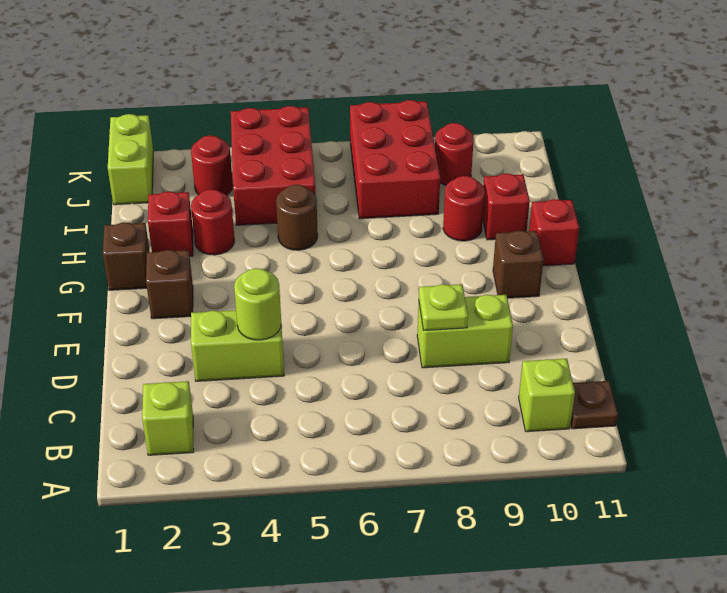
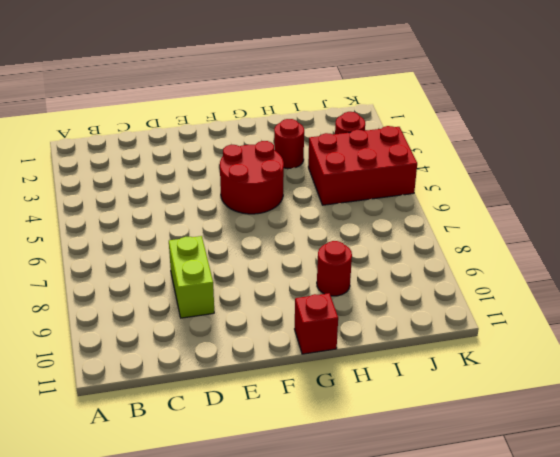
red round brick F4:G5 level 1 -> none
none -> lime brick B2 level 1
none -> lime brick B10 level 1
none -> brown plate B11 level 1

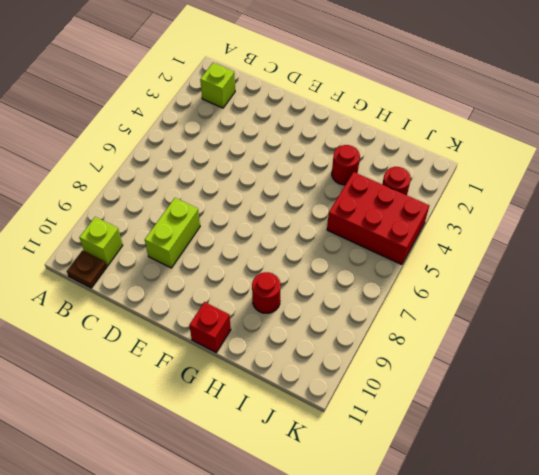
none -> lime brick D3:D4 level 1
none -> brown brick F2 level 1
none -> brown brick F10 level 1

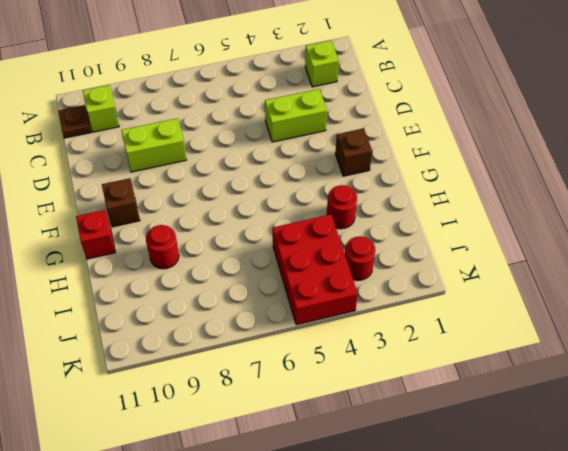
none -> brown brick G1 level 1
none -> red brick H2 level 1
none -> brown round brick H5 level 1

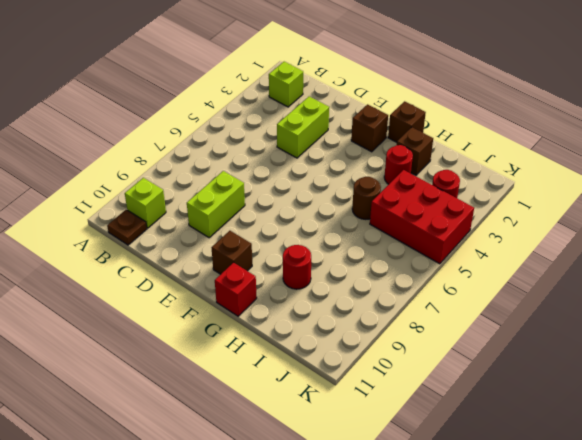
brown brick H2 level 1 -> red brick H2 level 1
none -> red brick H10 level 1
none -> red brick I7:K8 level 1
none -> lime brick J1:K1 level 1

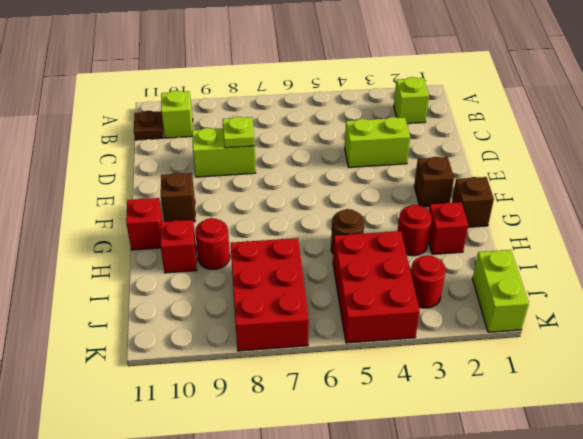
none -> red round brick J9 level 1
none -> lime round brick D4 level 2

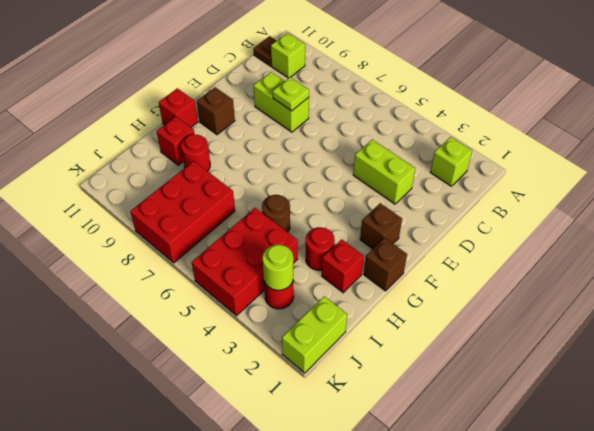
lime round brick J3 level 2 -> lime round brick D4 level 2
none -> red round brick J9 level 1

